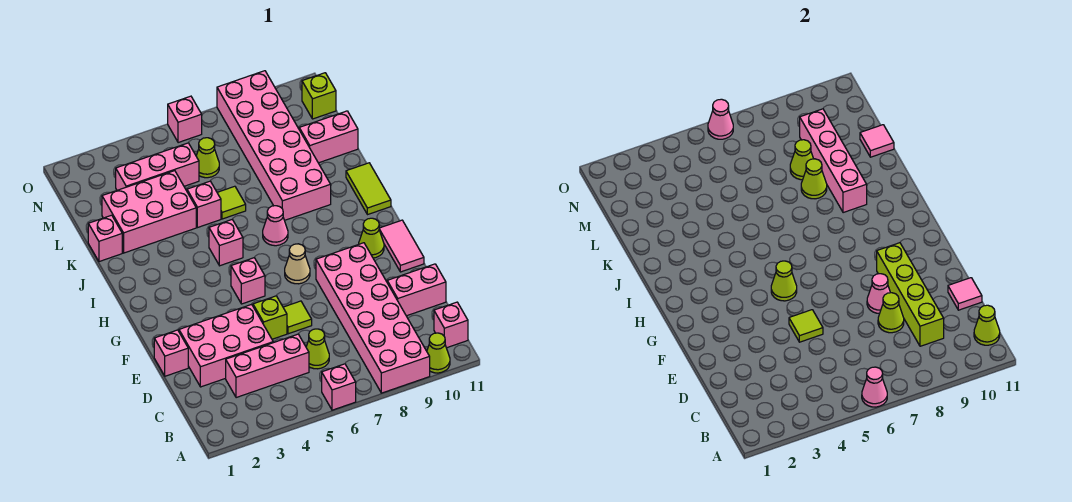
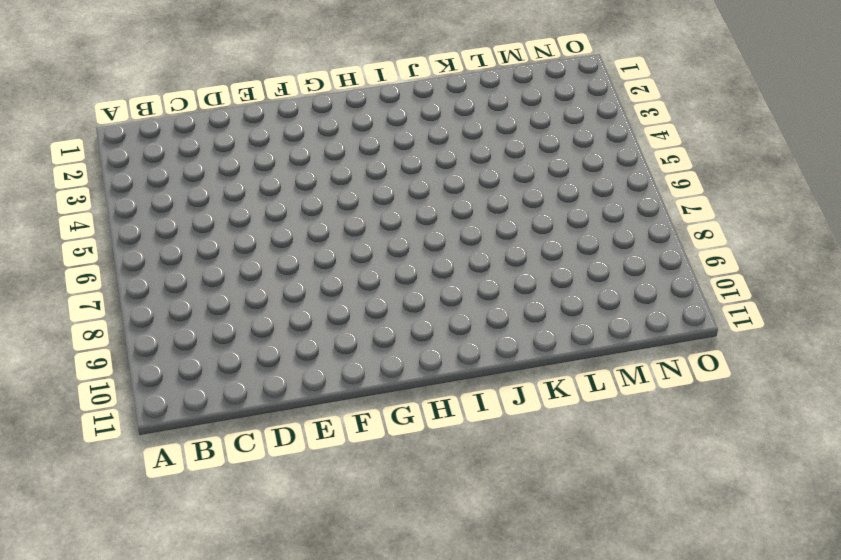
none -> pink brick A6 level 1
none -> pink brick A8:F9 level 1
none -> lime cone A10 level 1
none -> pink brick B11 level 1

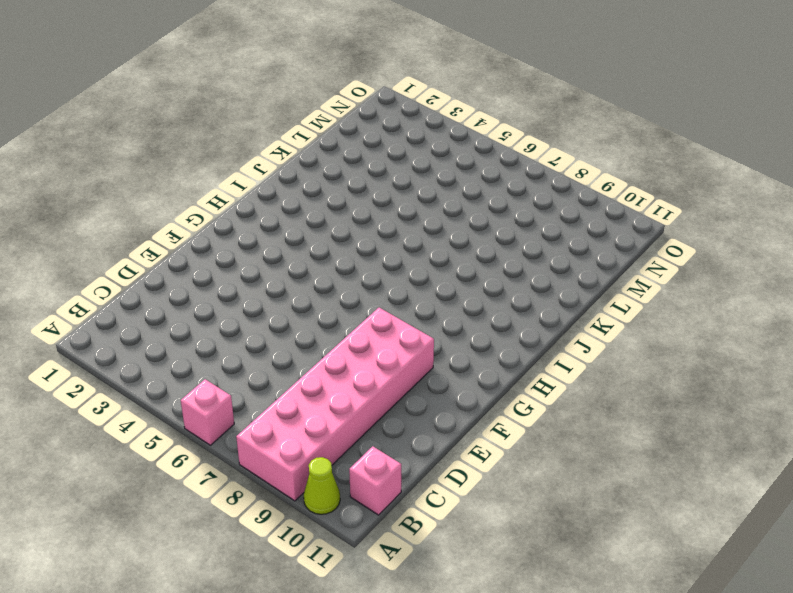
none -> pink brick C3:C5 level 1
none -> lime cone C6 level 1
none -> pink brick D2:E4 level 1
none -> pink brick D10:D11 level 1

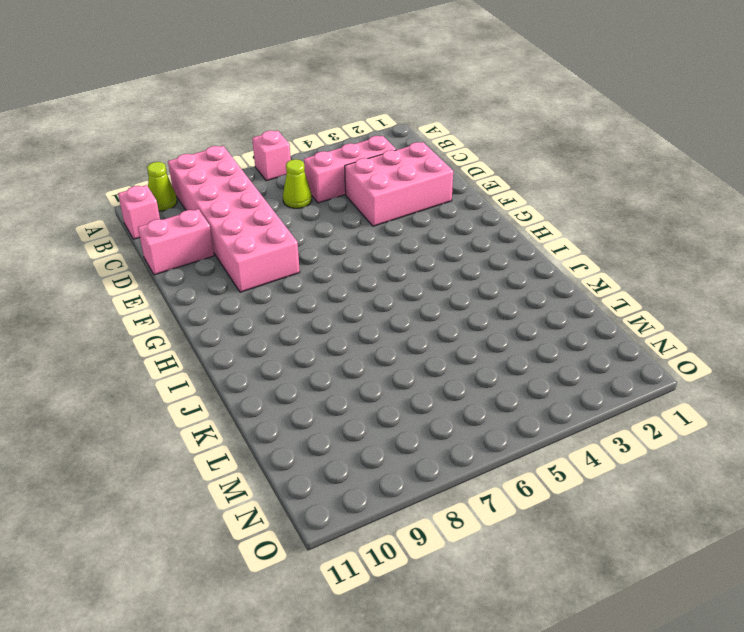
none -> pink brick E1 level 1
none -> lime brick E5 level 1
none -> lime tile E6 level 1
none -> pink tile F11:G11 level 1

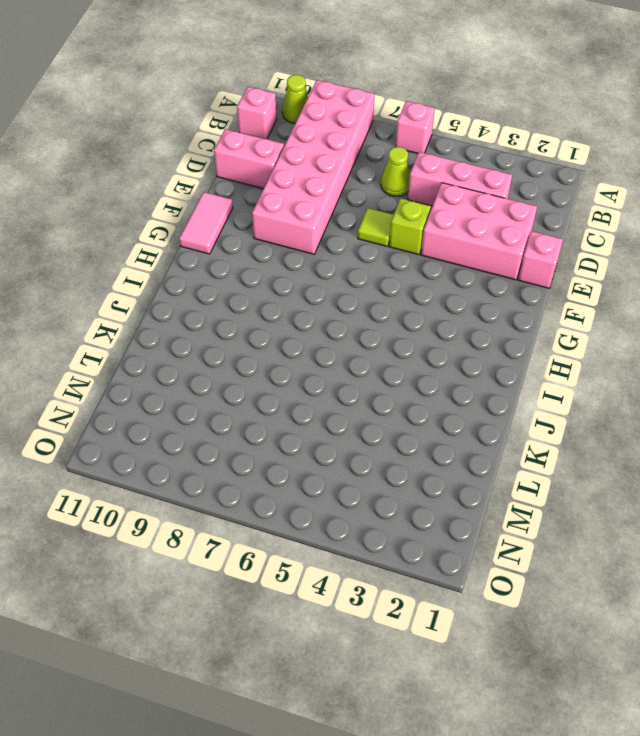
none -> pink brick G5 level 1
none -> tan cone G7 level 1
none -> lime cone G10 level 1
none -> pink brick I5 level 1

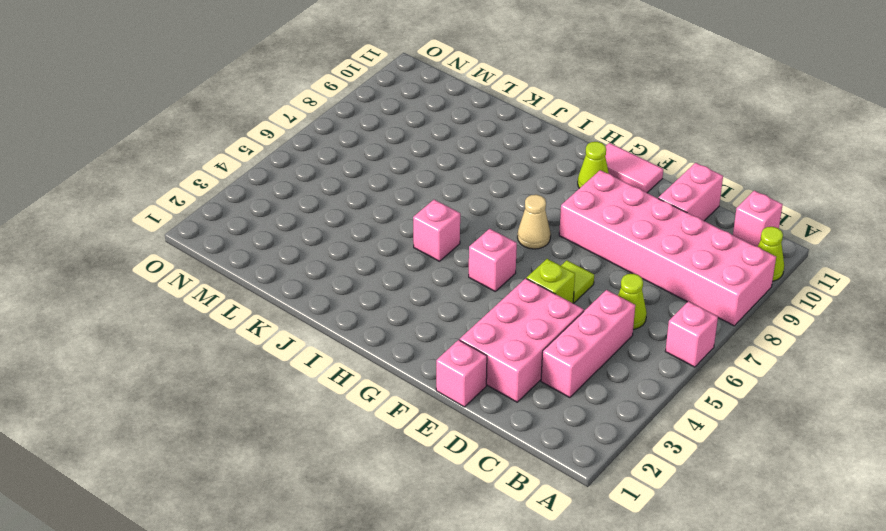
none -> pink cone I7 level 1
none -> lime tile I11:J11 level 1
none -> pink brick J8:O9 level 1
none -> pink brick K1 level 1

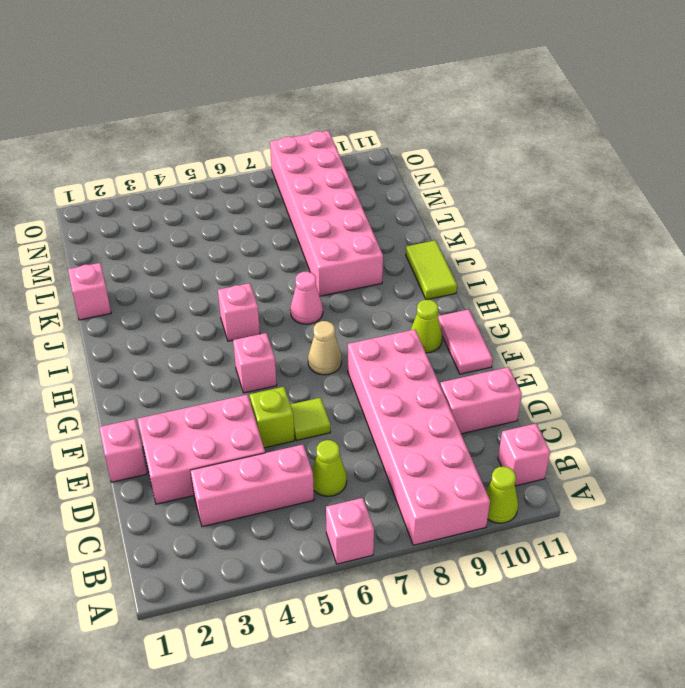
none -> pink brick K2:L4 level 1
none -> pink brick K5 level 1
none -> lime tile K6 level 1
none -> pink brick L10:L11 level 1

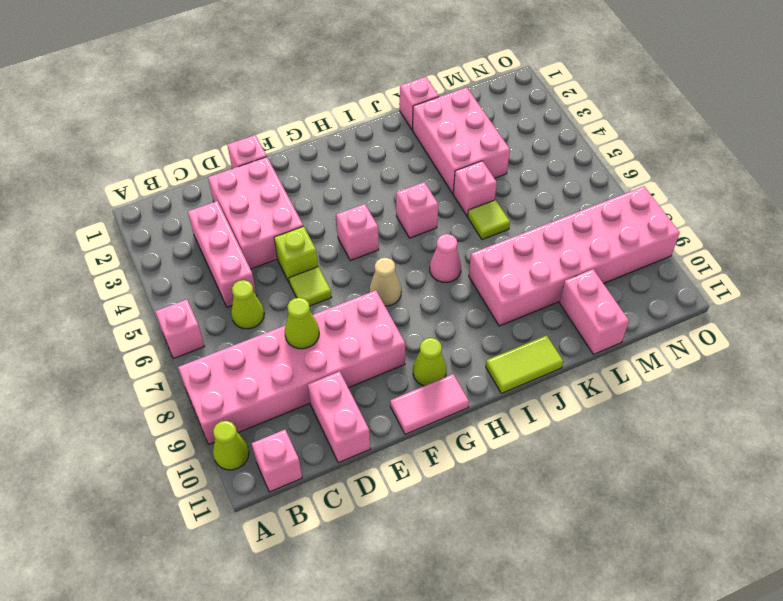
none -> pink brick M3:M5 level 1
none -> lime cone M6 level 1
none -> lime brick N11 level 1
none -> pink brick O6 level 1

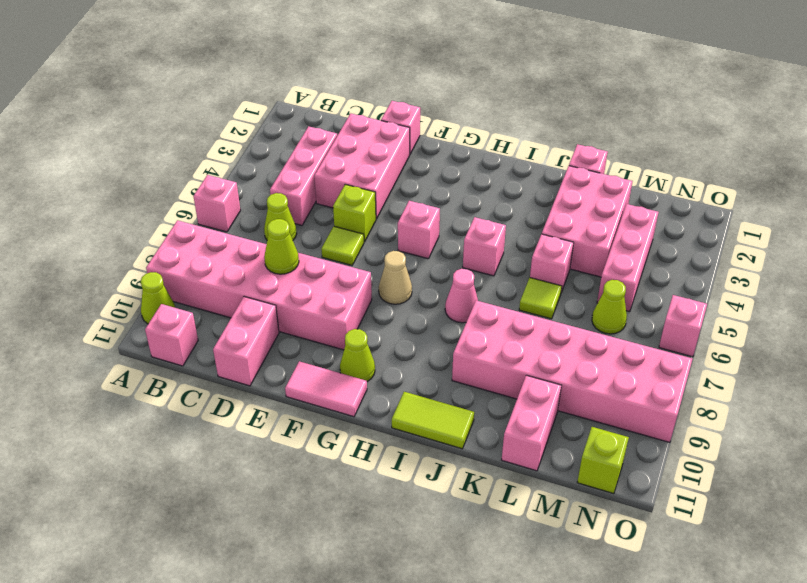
none -> pink cone A6 level 2
none -> lime cone B11 level 2
none -> lime brick C9:F9 level 2
none -> pink tile D11 level 2

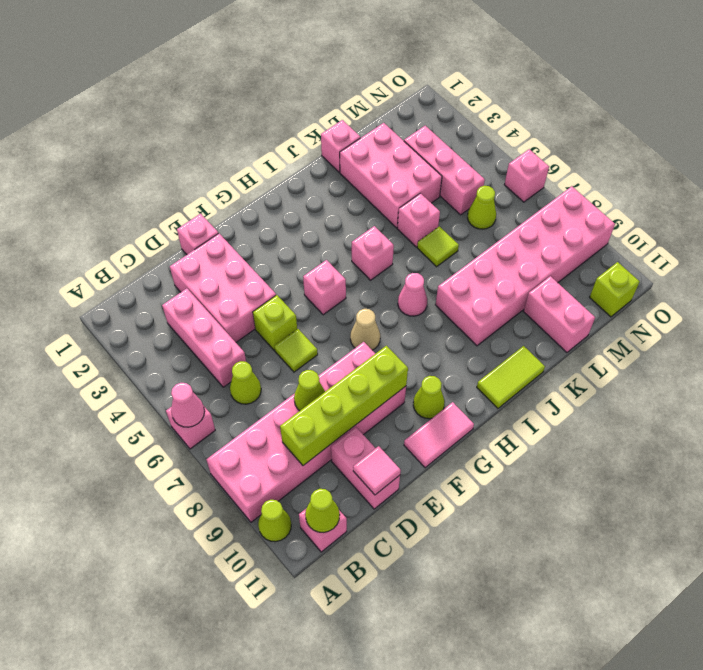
none -> lime tile E5 level 2
none -> pink cone E8 level 2
none -> lime cone G5 level 2
none -> pink brick J9:M9 level 2

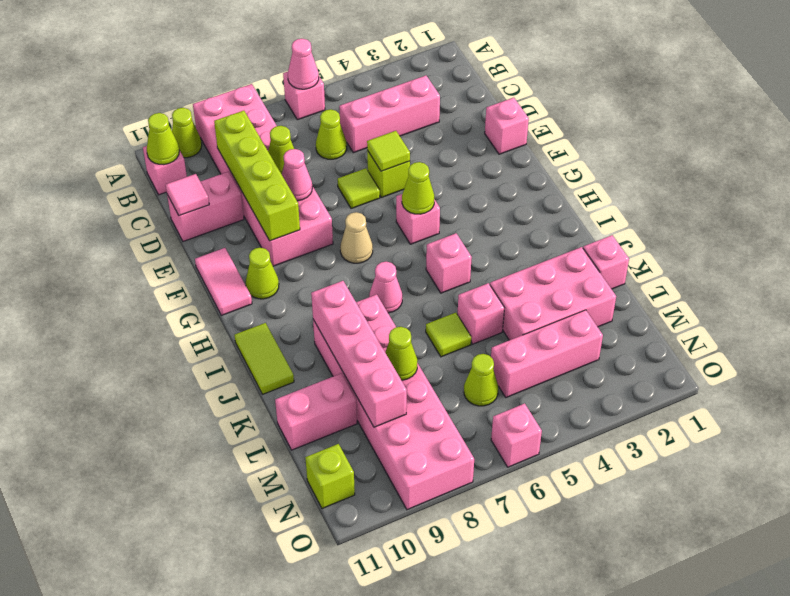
none -> pink brick D2:E4 level 1
none -> lime cone K8 level 2
none -> pink tile L11 level 2
none -> pink cone O6 level 2

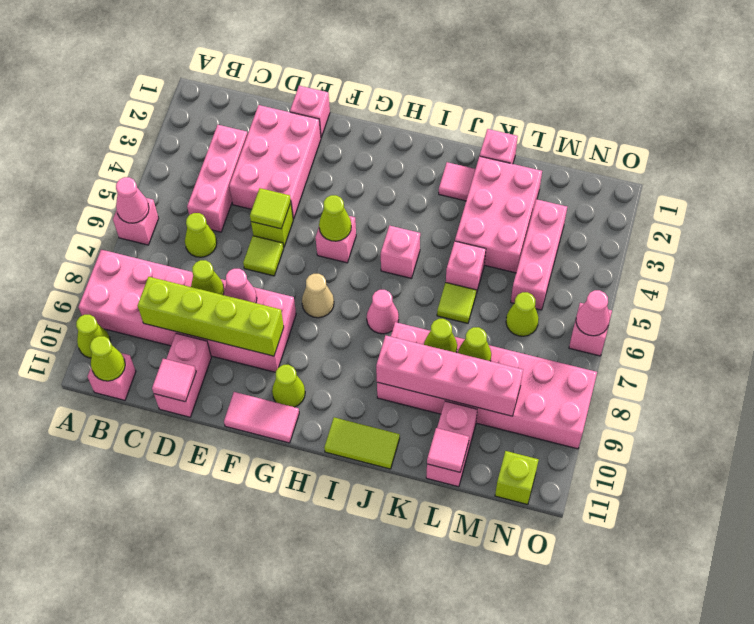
pink tile J2 level 1 -> none

